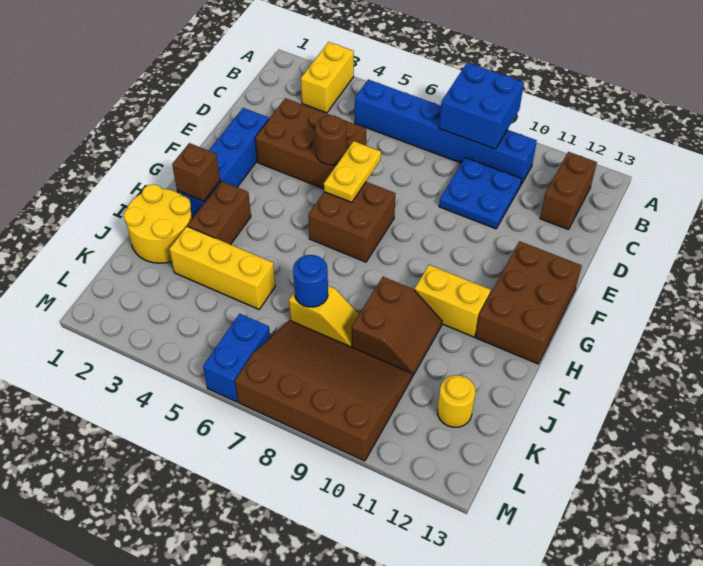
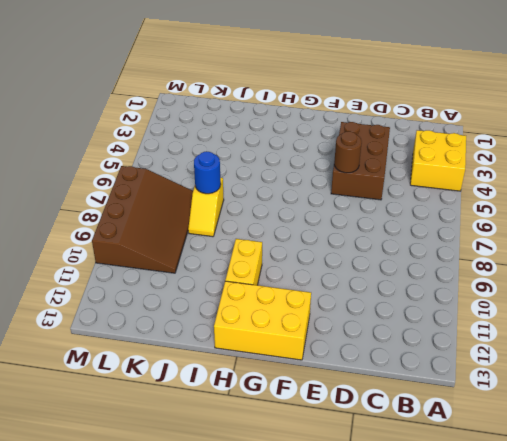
yellow brick A3:B4 level 1 -> yellow brick A3:B3 level 1
yellow brick F12:H13 level 1 -> brown brick F12:H13 level 1
none -> blue brick B5:B10 level 1
none -> brown brick B12:C12 level 1
none -> blue plate C9:D10 level 1

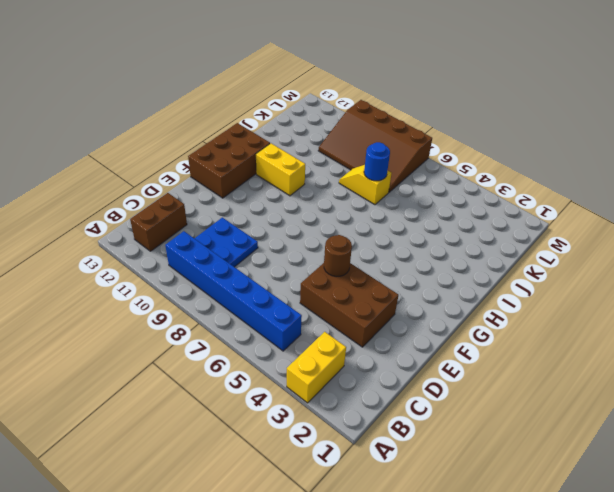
none -> blue brick E2:H2 level 1
none -> brown brick F6:G7 level 1
none -> brown brick H3:I3 level 1

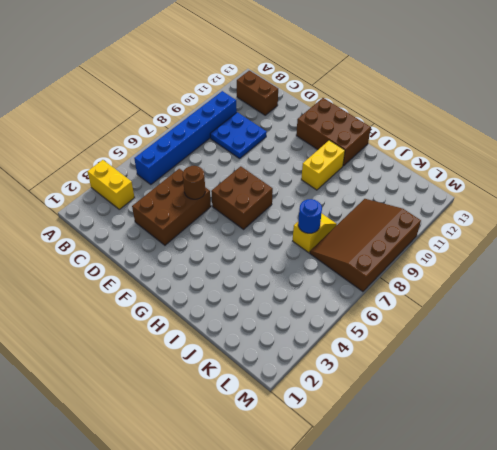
none -> blue brick E2:H2 level 1
none -> brown brick H3:I3 level 1
none -> yellow round brick I1:J2 level 1

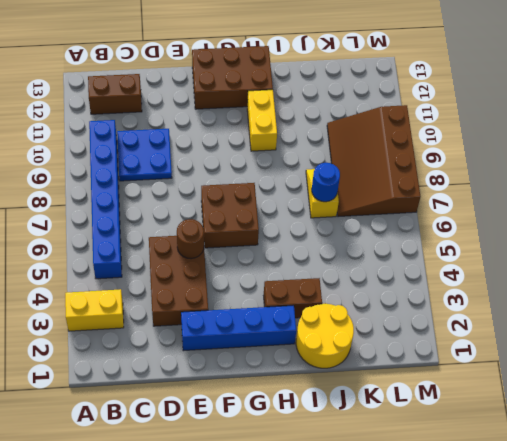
none -> brown slope I9:J10 level 1 top 9
none -> yellow brick J3:J5 level 1
none -> yellow round brick K12 level 1

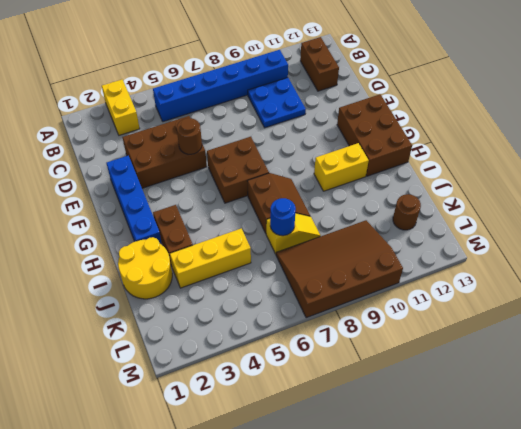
brown slope H7:I8 level 1 top 7 -> brown slope I9:J10 level 1 top 9
brown round brick K12 level 1 -> yellow round brick K12 level 1
none -> blue brick L6:M6 level 1
none -> blue brick A8:B9 level 2
none -> yellow plate E6:F6 level 2

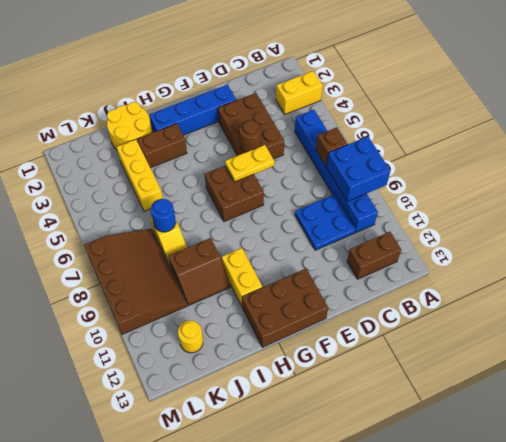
brown brick B7 level 2 -> brown brick H2 level 2
none -> blue brick L6:M6 level 1

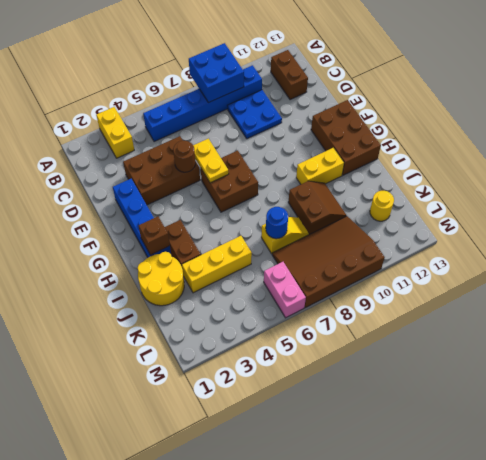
pink brick L6:M6 level 1 -> blue brick L6:M6 level 1

